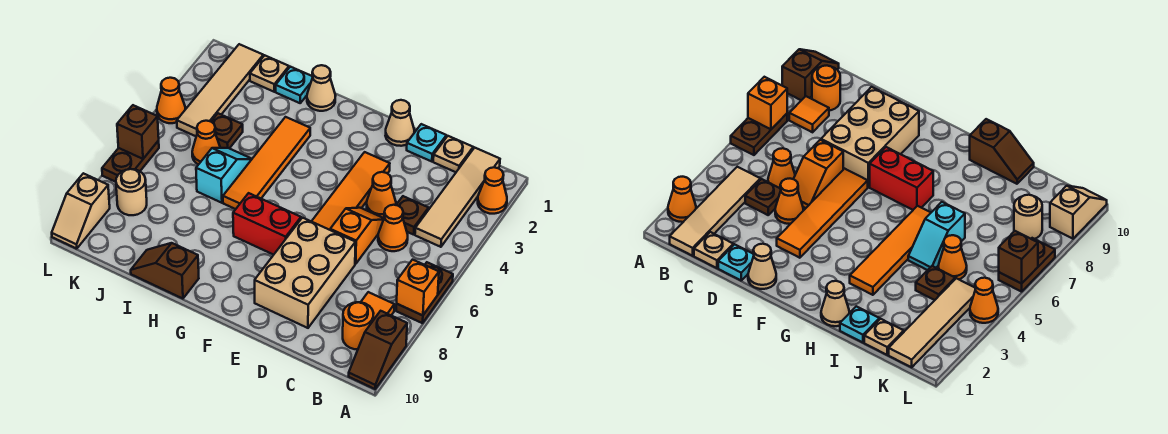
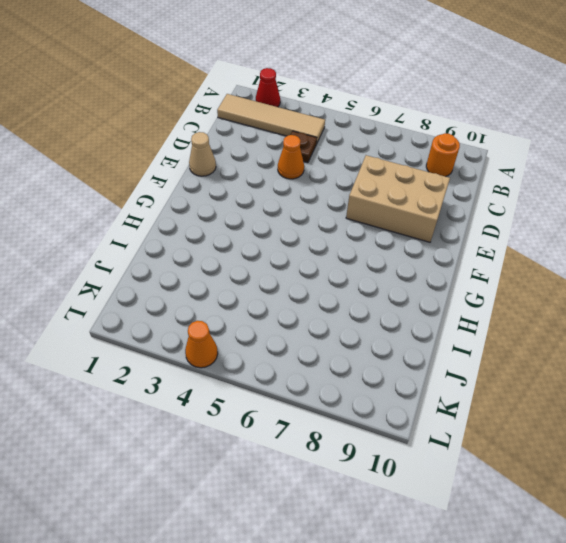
red cone A2 level 1 -> orange cone A2 level 1
none -> brown plate A6:A7 level 1
none -> brown slope A9:A10 level 1 top 9
none -> orange tile B8 level 1
none -> tan plate C1 level 1

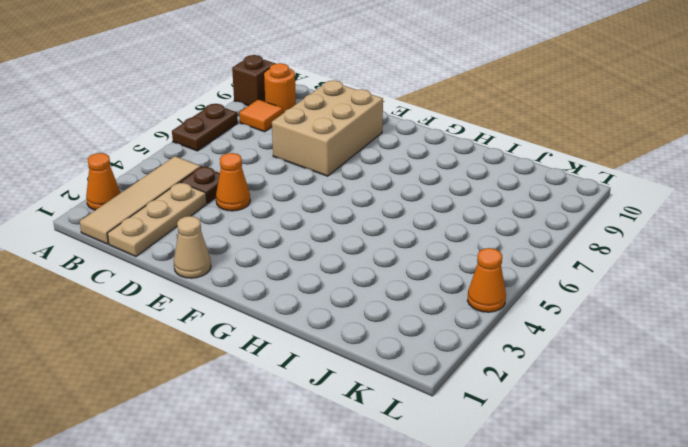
tan plate C1:C3 level 1 -> tan plate C1 level 1
none -> orange cone C5 level 1
none -> cyan plate D1 level 1
none -> orange slope D5:D6 level 1 top 6
none -> orange tile E3:E6 level 1

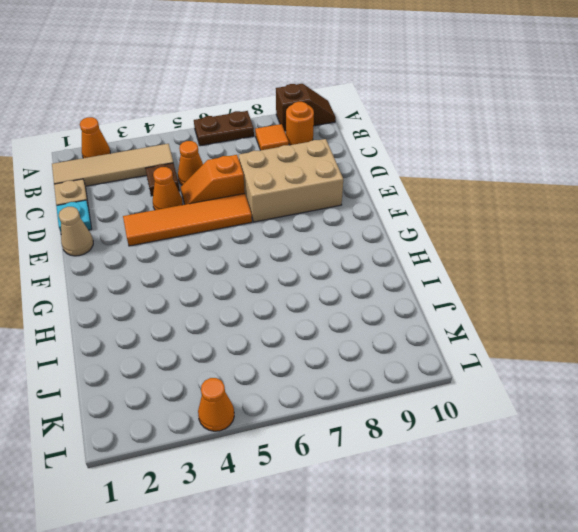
none -> red brick F7:G7 level 1
none -> tan cone H1 level 1
none -> orange tile H3:H6 level 1
none -> brown slope H10:I10 level 1 top H

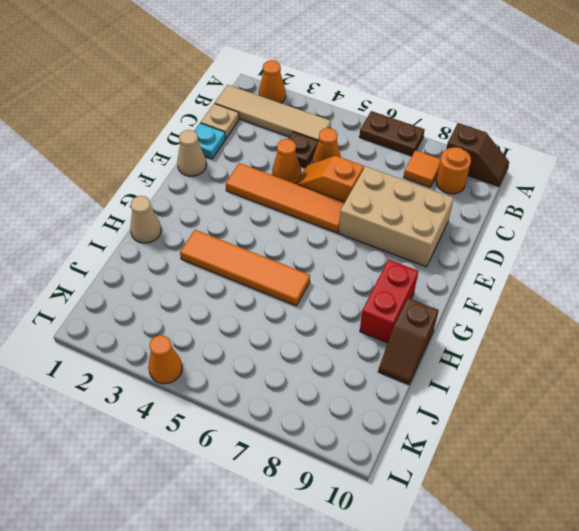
red brick G9:H9 level 1 -> red brick F7:G7 level 1
none -> cyan plate I1 level 1
none -> cyan slope I5:I6 level 1 top 6
none -> tan plate J1 level 1
none -> brown plate J4 level 1

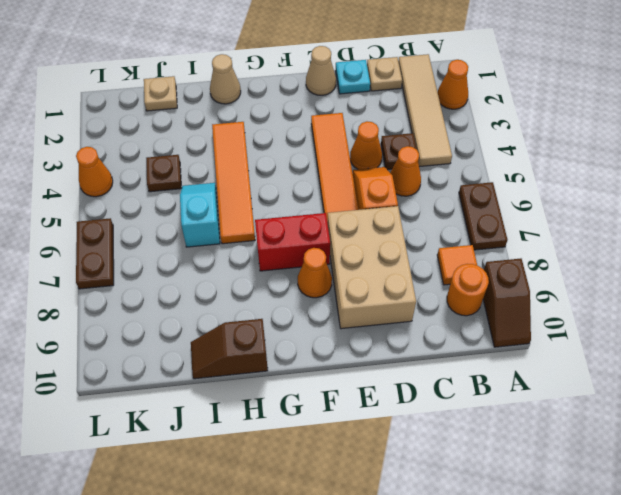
orange cone F8 level 1 -> orange cone J5 level 1
none -> cyan plate I1 level 1
none -> tan tile K1:K4 level 1
none -> tan round brick K8 level 1
none -> tan slope L9:L10 level 1 top 9

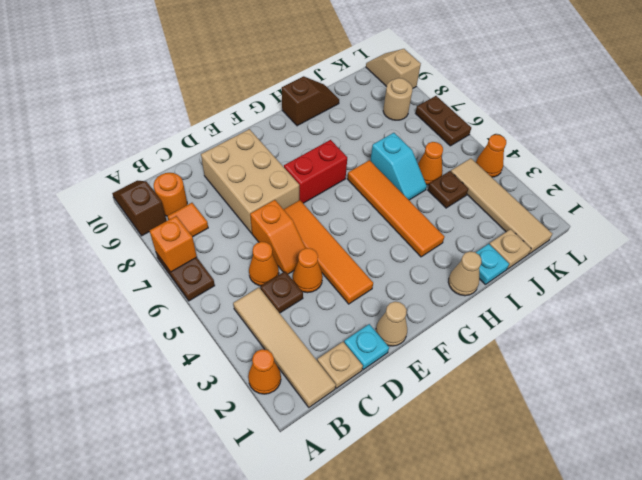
none -> brown brick L6 level 2

